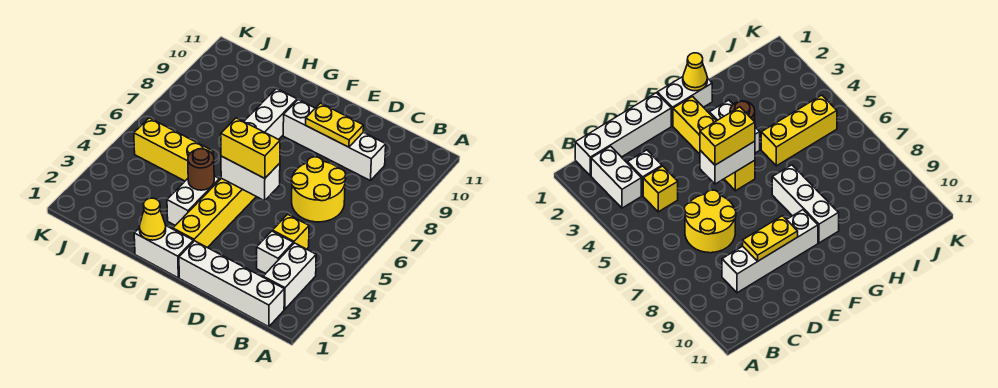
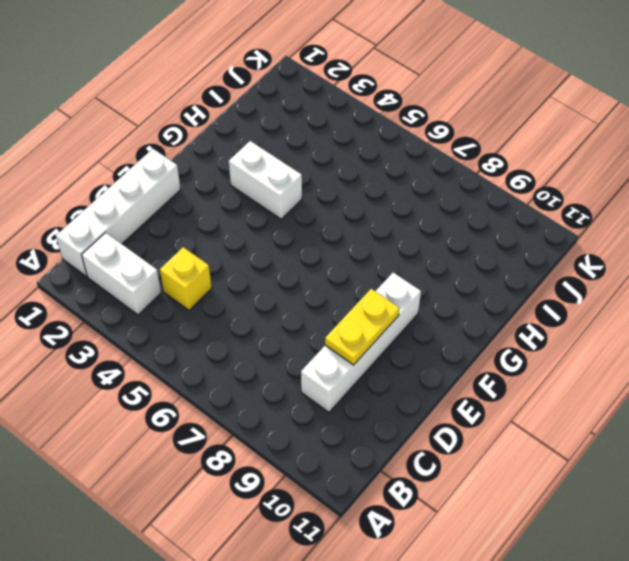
none -> white brick C3 level 1
none -> yellow round brick C6:D7 level 1
none -> white brick F1:G1 level 1

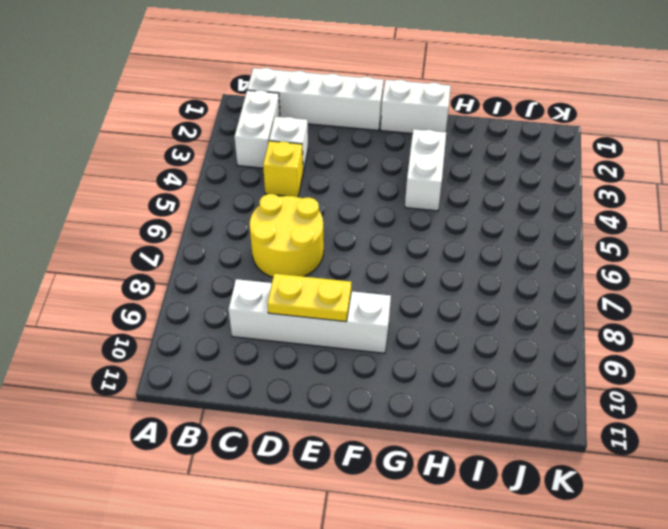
none -> yellow brick F2:F5 level 1
none -> white brick G7:G9 level 1
none -> yellow brick H5:J5 level 1

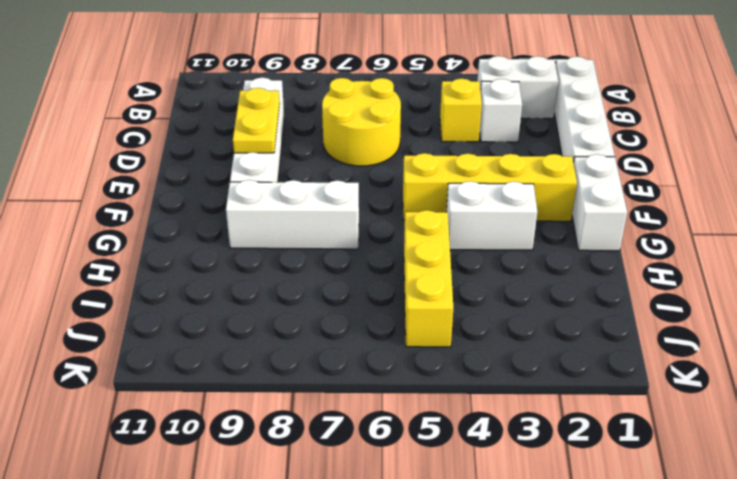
none -> white brick E5:F5 level 2
none -> yellow cone G1 level 2
none -> brown round brick G4 level 2

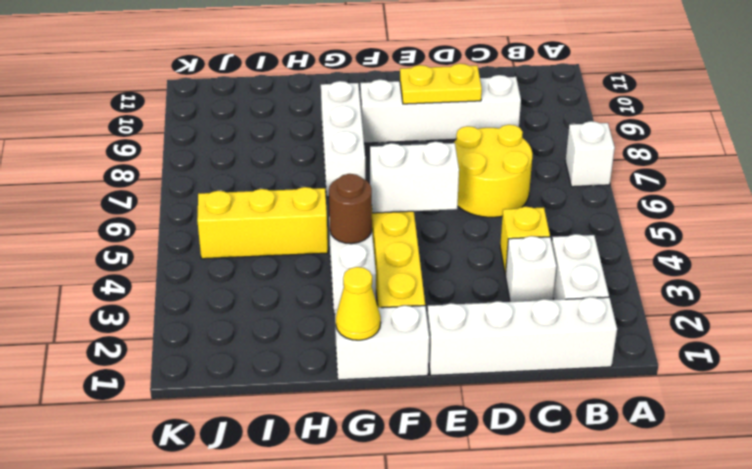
white brick A7 level 1 -> none
none -> yellow brick E5:F5 level 3

